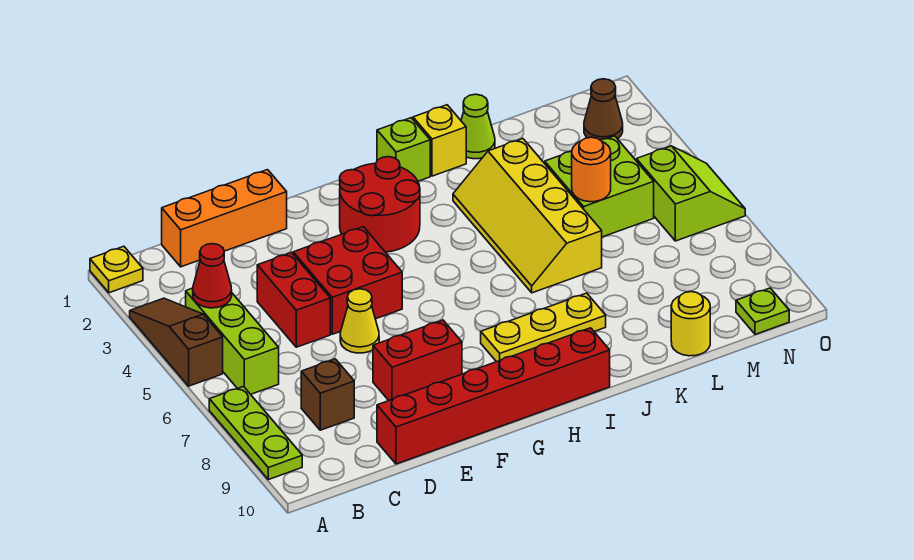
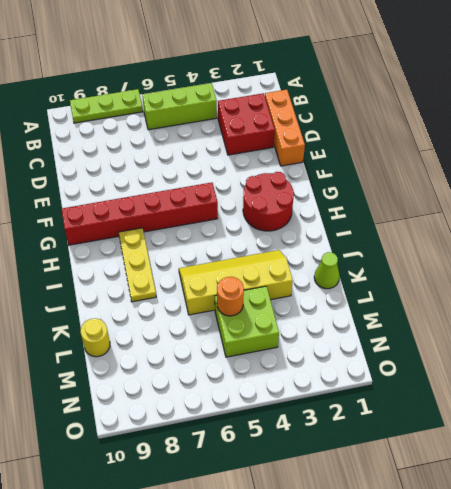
red brick C2:D3 level 1 -> red brick E4:F5 level 1
red brick G5:G10 level 1 -> red brick D10:I10 level 1
none -> yellow plate A1 level 1
none -> brown slope A3:A5 level 1 top 5
none -> brown brick C8 level 1

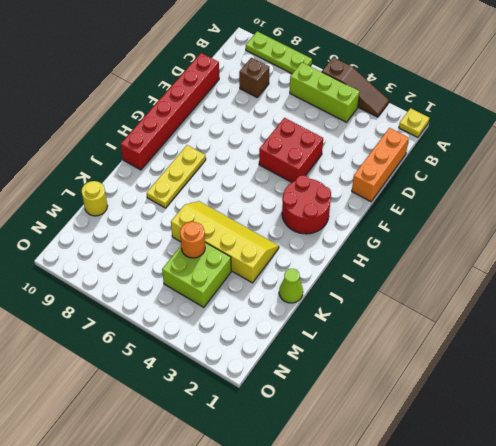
none -> red brick D4:D5 level 1
none -> yellow cone E6 level 1
none -> red brick E8:F8 level 1

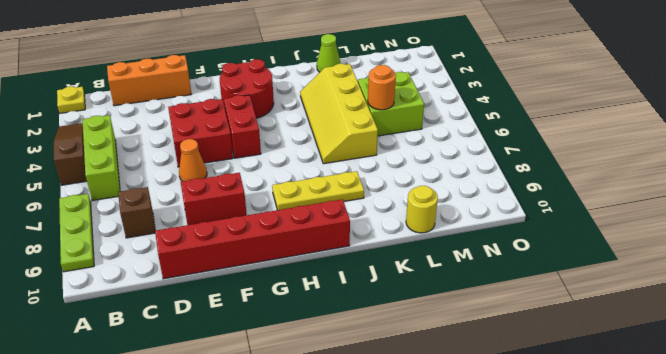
orange cone E6 level 1 -> yellow cone E6 level 1
red brick G4:G5 level 1 -> red brick D4:D5 level 1
none -> lime brick I1 level 1
none -> yellow brick J1 level 1
none -> brown cone N2 level 1

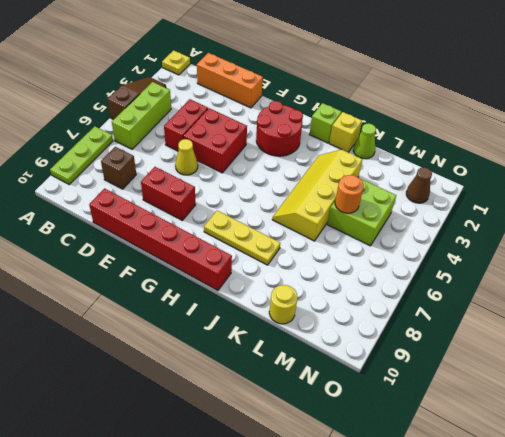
none -> lime slope N5:O6 level 1 top N
none -> lime plate N10 level 1
none -> red cone B4 level 2

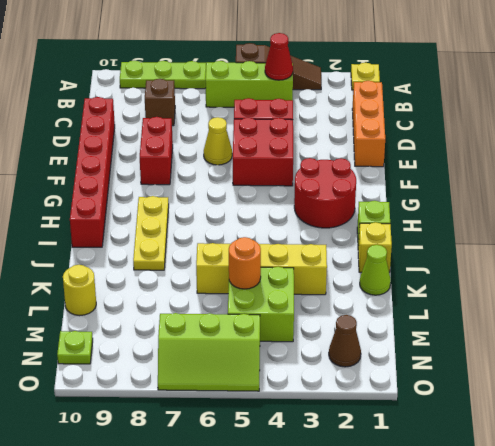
lime slope N5:O7 level 1 top N -> lime slope N5:O6 level 1 top N

